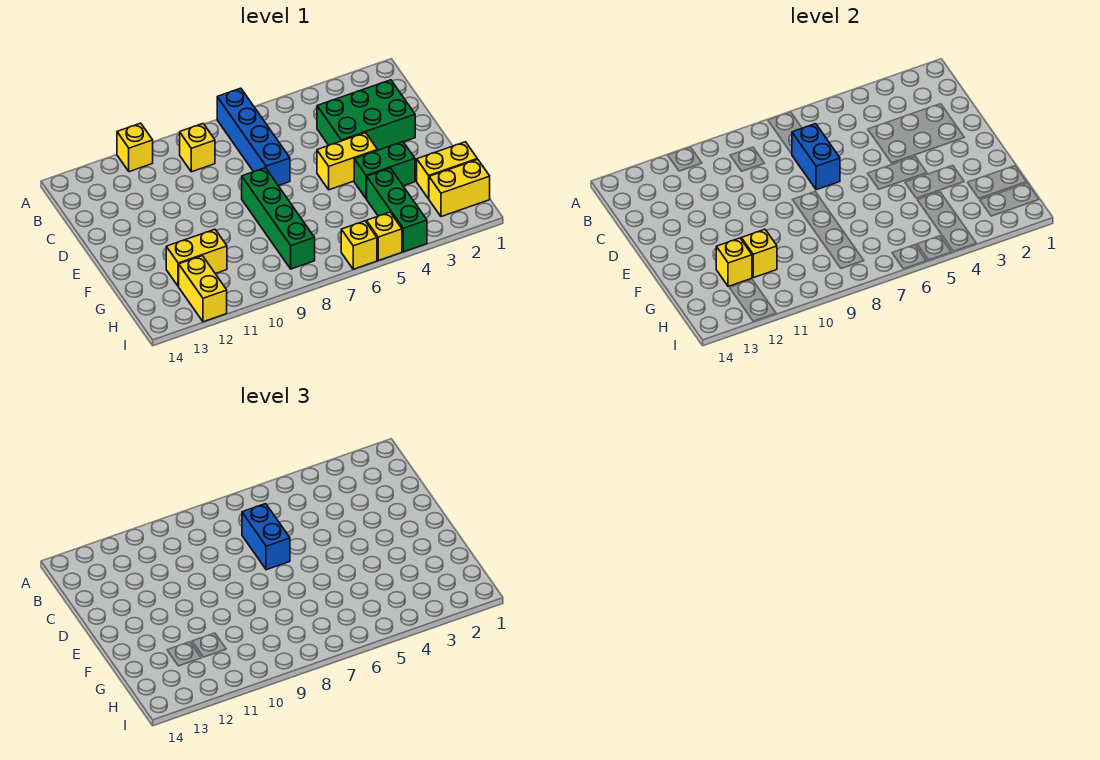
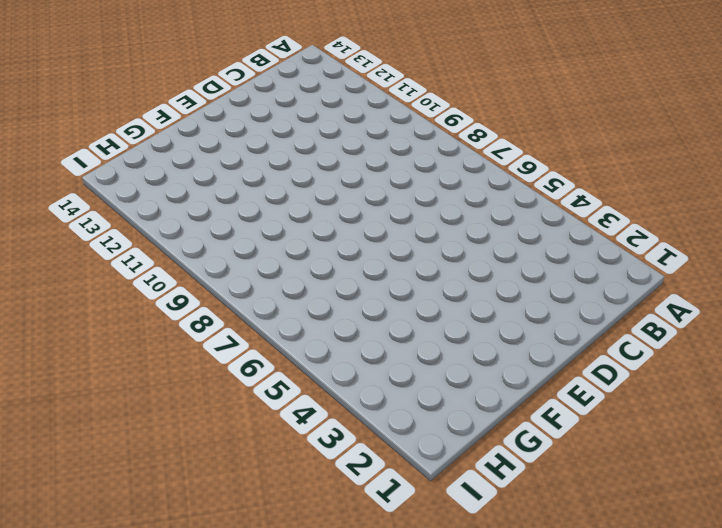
none -> blue brick A7:D7 level 1
none -> yellow brick A11 level 1
none -> yellow brick B9 level 1

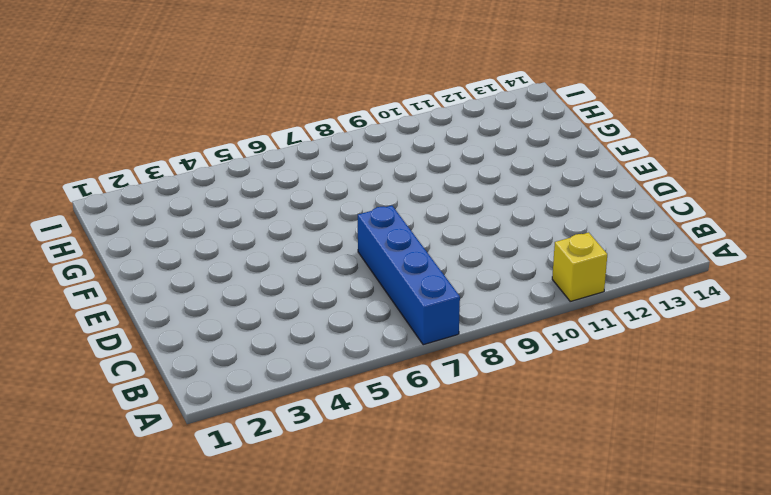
none -> yellow brick B9 level 1
none -> green brick C2:D4 level 1
none -> yellow brick E4:E5 level 1

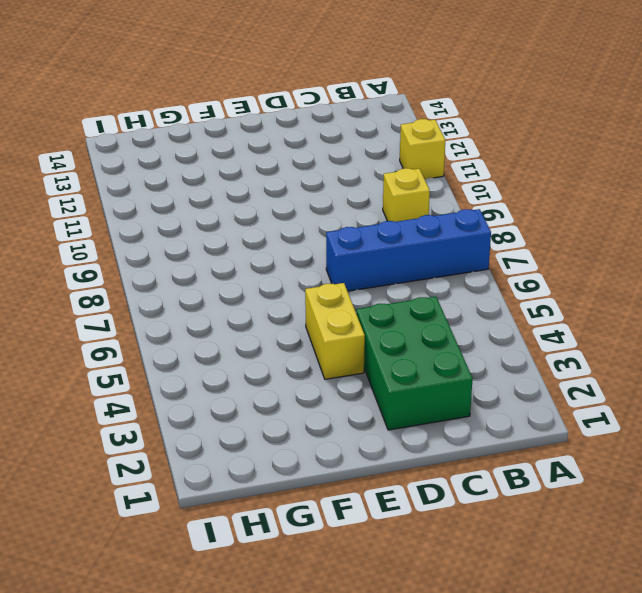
none -> green brick E8:H8 level 1
none -> green brick F3:F4 level 1
none -> yellow brick G1:G2 level 1

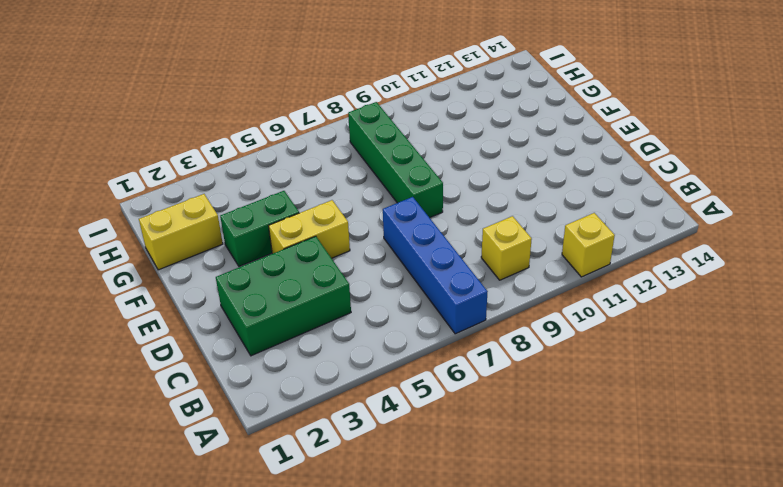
none -> green brick G4:I4 level 1
none -> yellow brick G11:G12 level 1
none -> yellow brick H1:H2 level 1

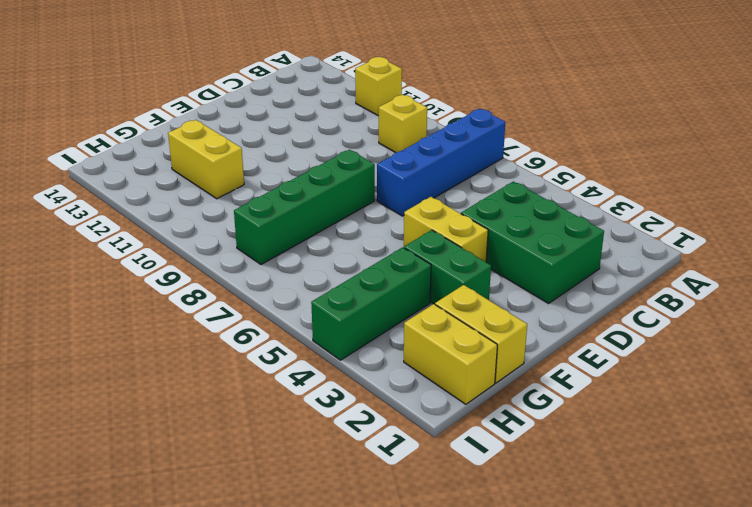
none -> yellow brick H12:I12 level 1
none -> yellow brick I5 level 1
none -> yellow brick I6 level 1

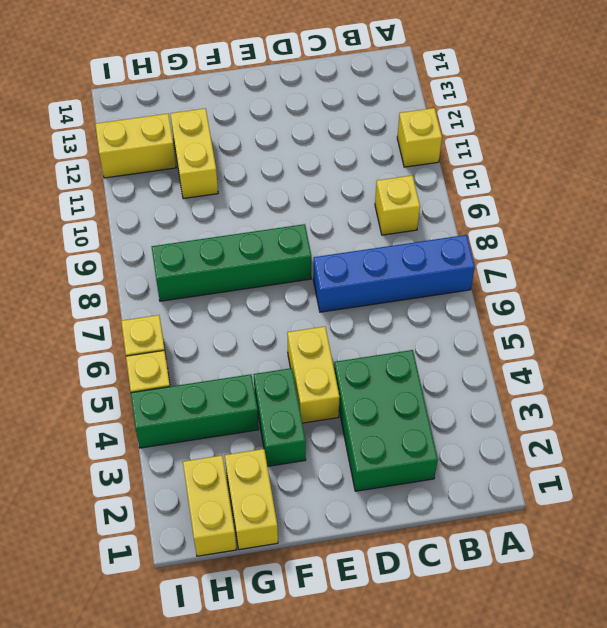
none -> blue brick C7:D7 level 2
none -> yellow brick G11 level 2
none -> yellow brick G12 level 2

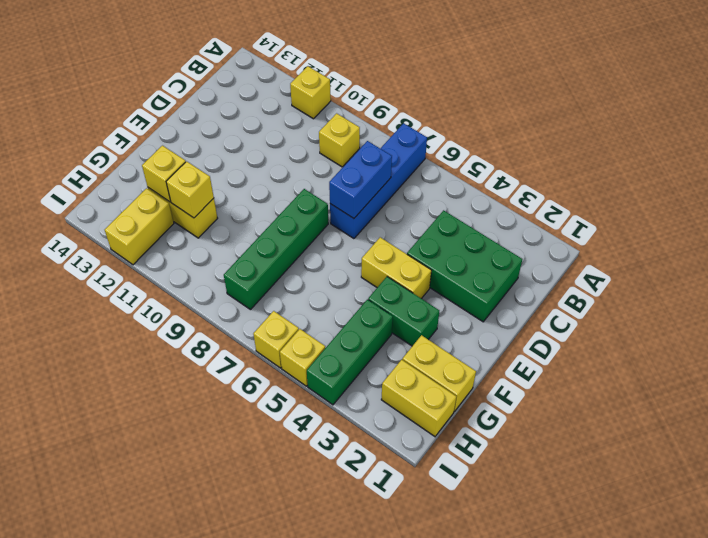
none -> blue brick C7:D7 level 3

